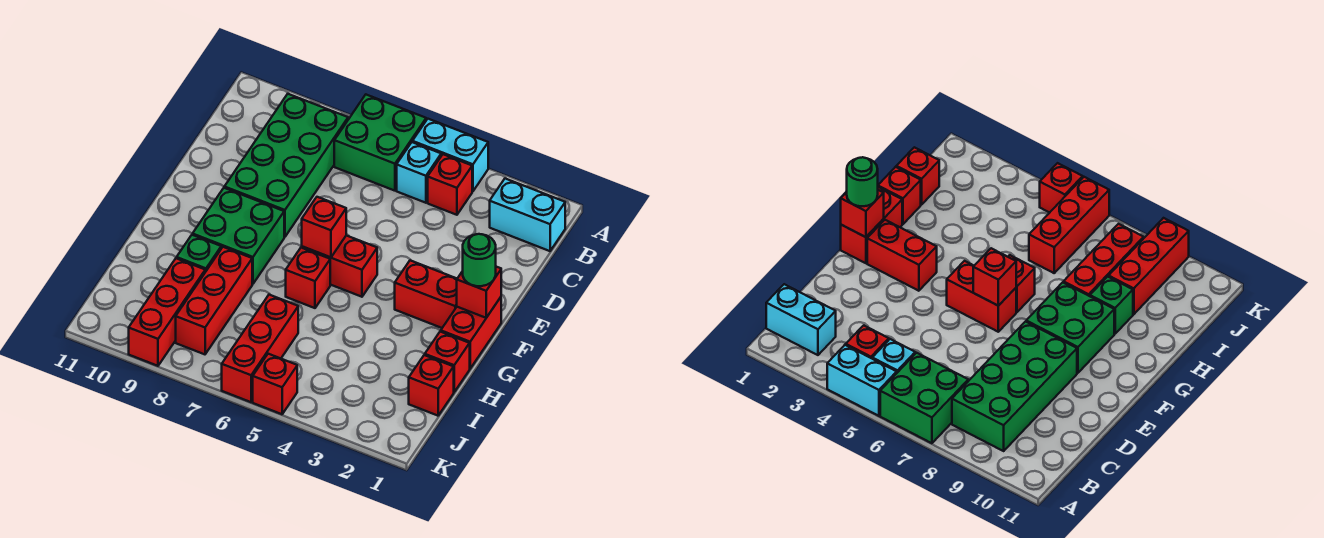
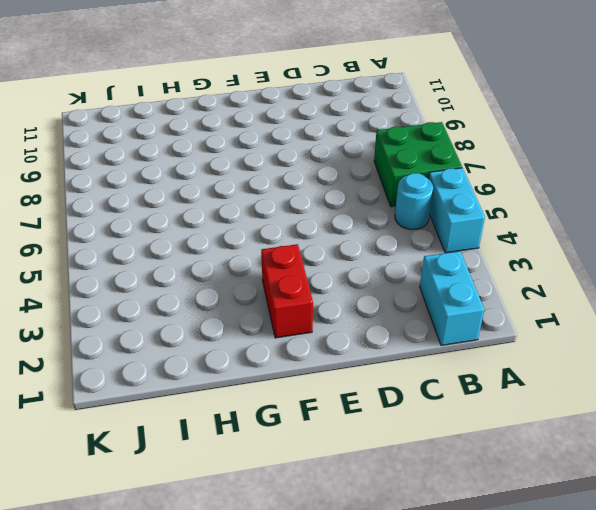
cyan round brick B5 level 1 -> cyan brick B5 level 1
none -> red brick B4 level 1
none -> green brick B8:E9 level 1
none -> red brick F1:G1 level 1

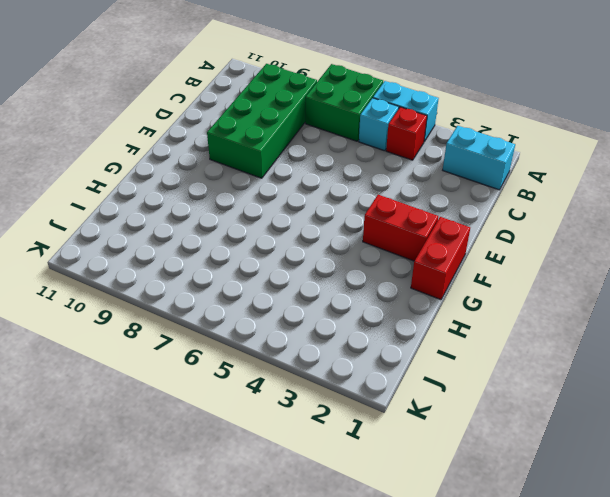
none -> red brick F5:F6 level 1
none -> green brick F8:G9 level 1
none -> red brick G6 level 1

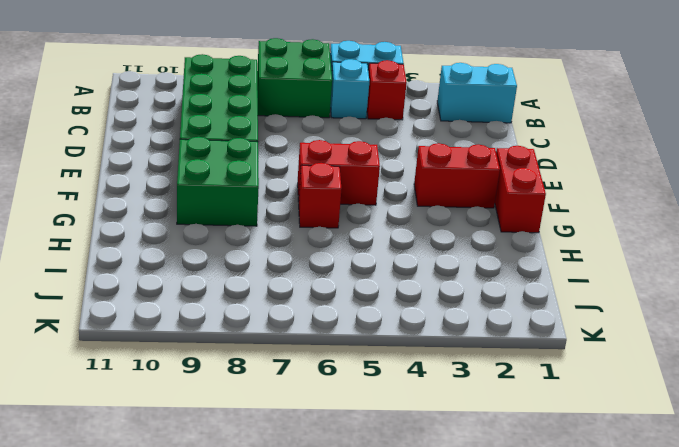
none -> red brick H1 level 1
none -> red brick H8:J8 level 1
none -> green brick H9 level 1

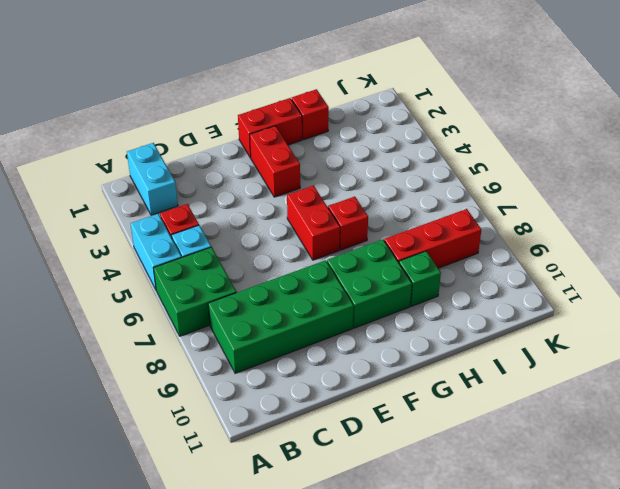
none -> red brick I1 level 1
none -> red brick I6:K6 level 1
none -> red brick I9:K9 level 1

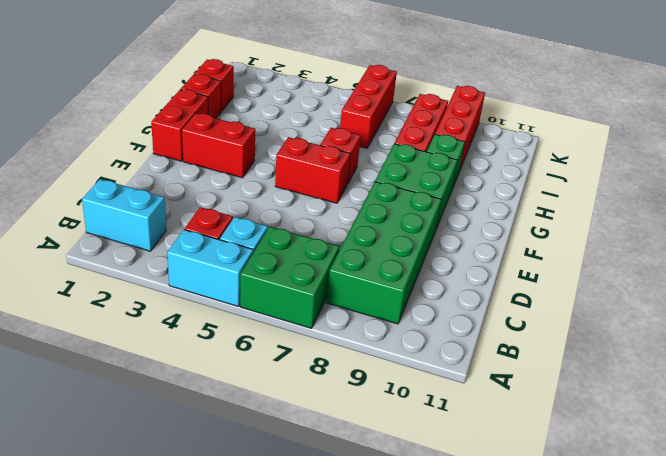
none -> red brick K5 level 1
none -> red brick F1 level 2
none -> red brick F6 level 2

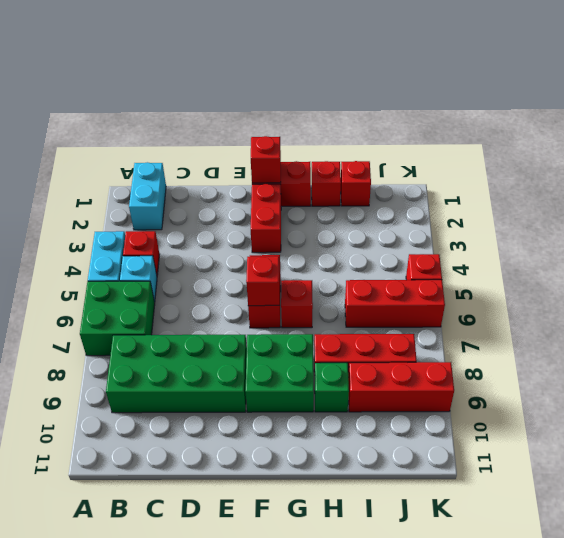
none -> green round brick F1 level 3

